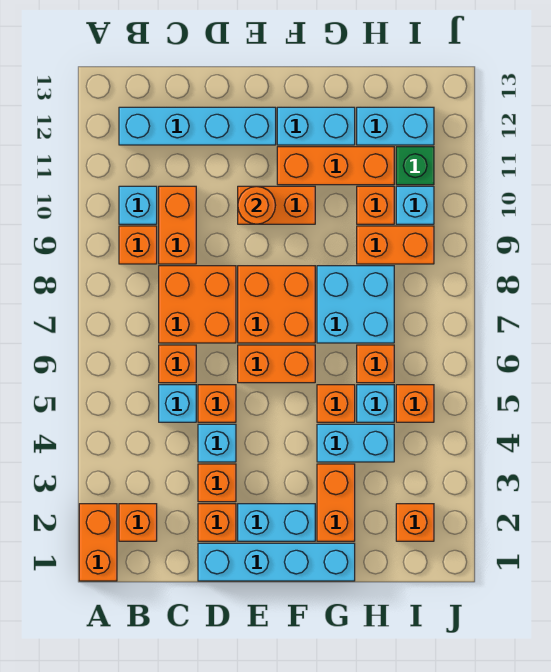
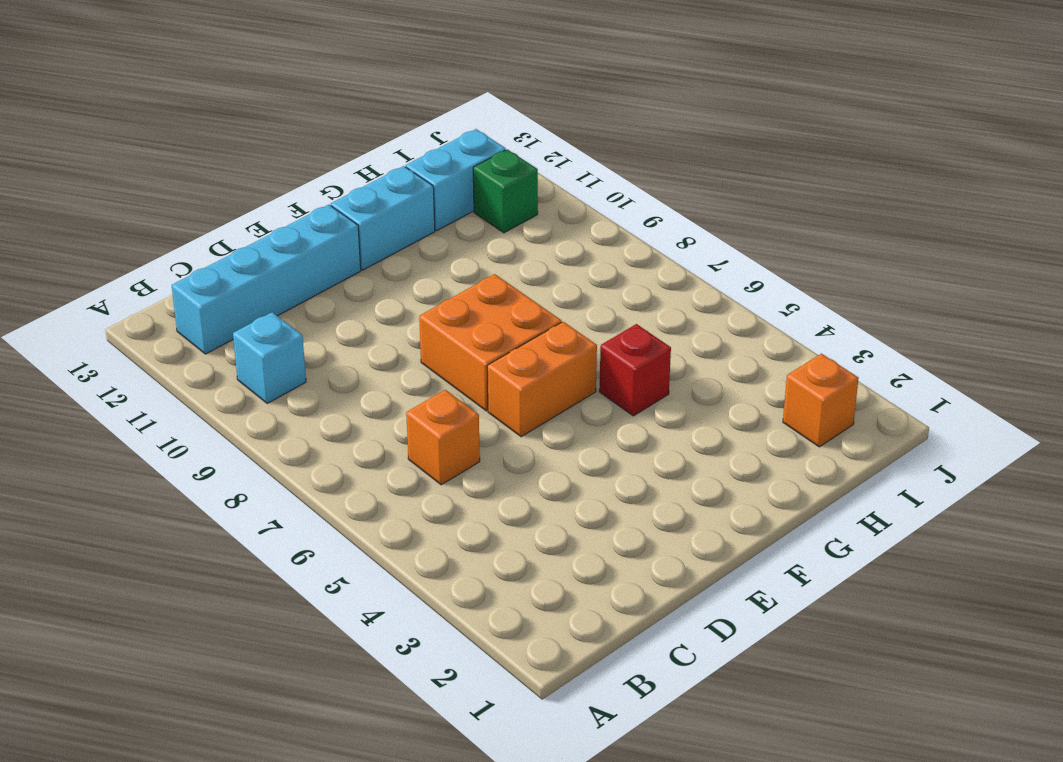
red brick G5 level 1 -> orange brick G5 level 1
none -> orange brick A1:A2 level 1
none -> orange brick B2 level 1
none -> orange brick B9 level 1
none -> cyan brick C5 level 1

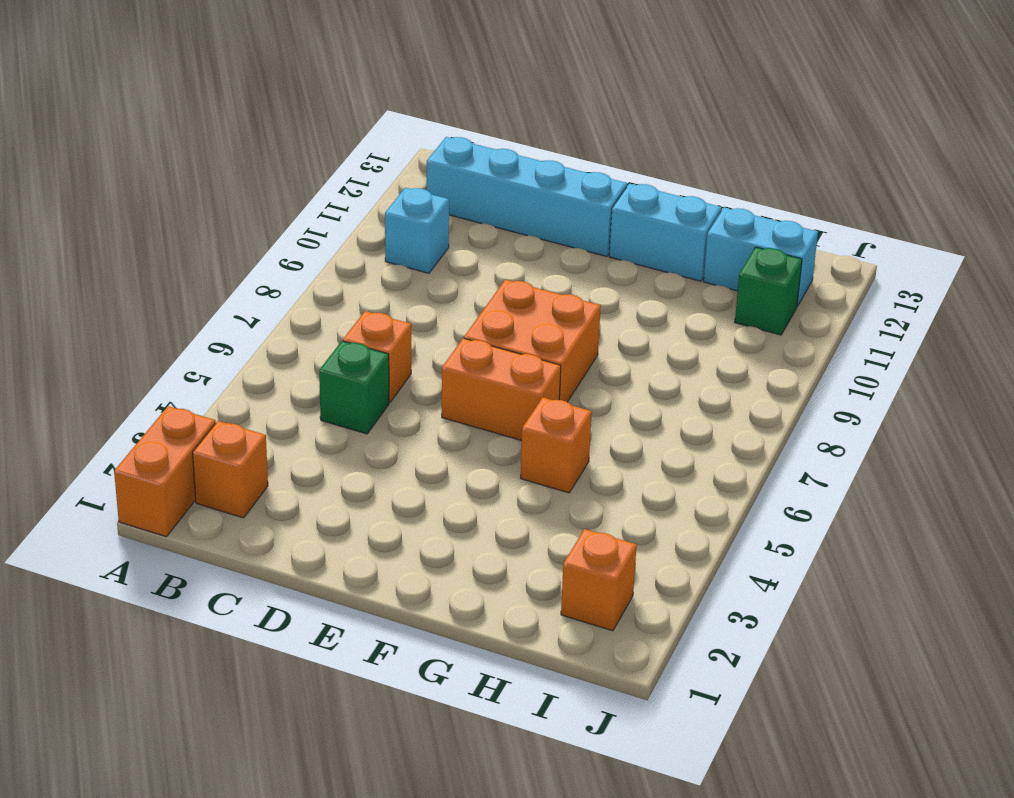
green brick C5 level 1 -> cyan brick C5 level 1
none -> orange brick B9 level 1
none -> orange brick C7:D8 level 1
none -> orange brick C9:C10 level 1
none -> cyan brick D1:G1 level 1

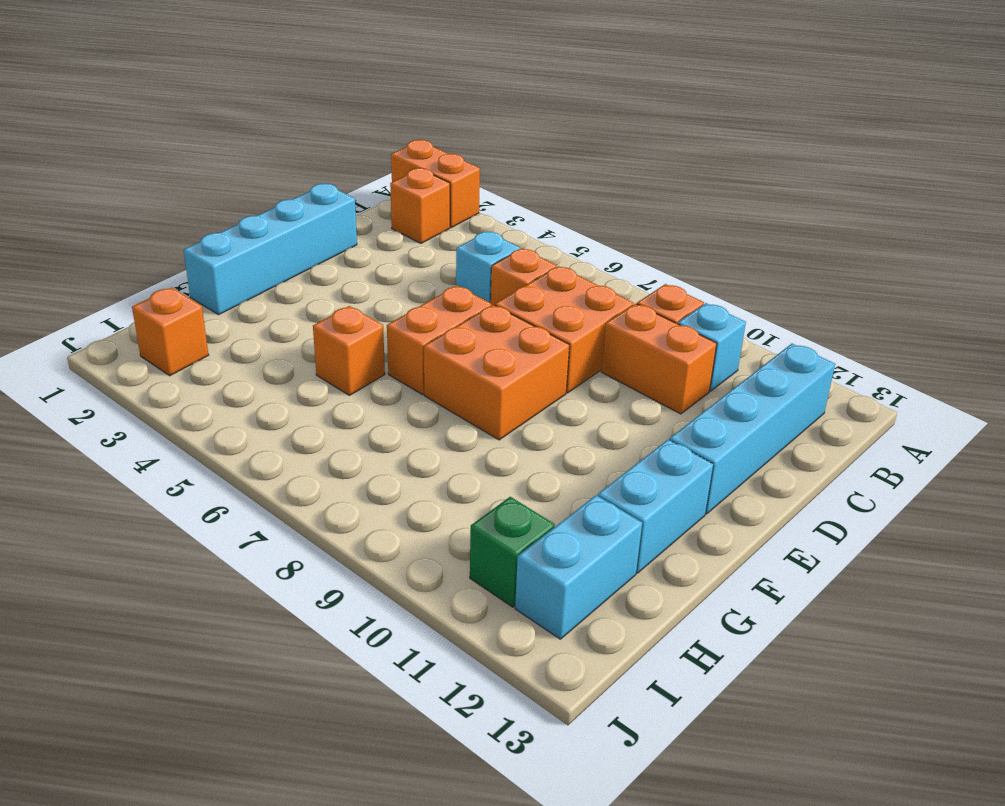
none -> orange brick D2 level 1
none -> orange brick D3 level 1
none -> cyan brick D4 level 1
none -> orange brick D5 level 1

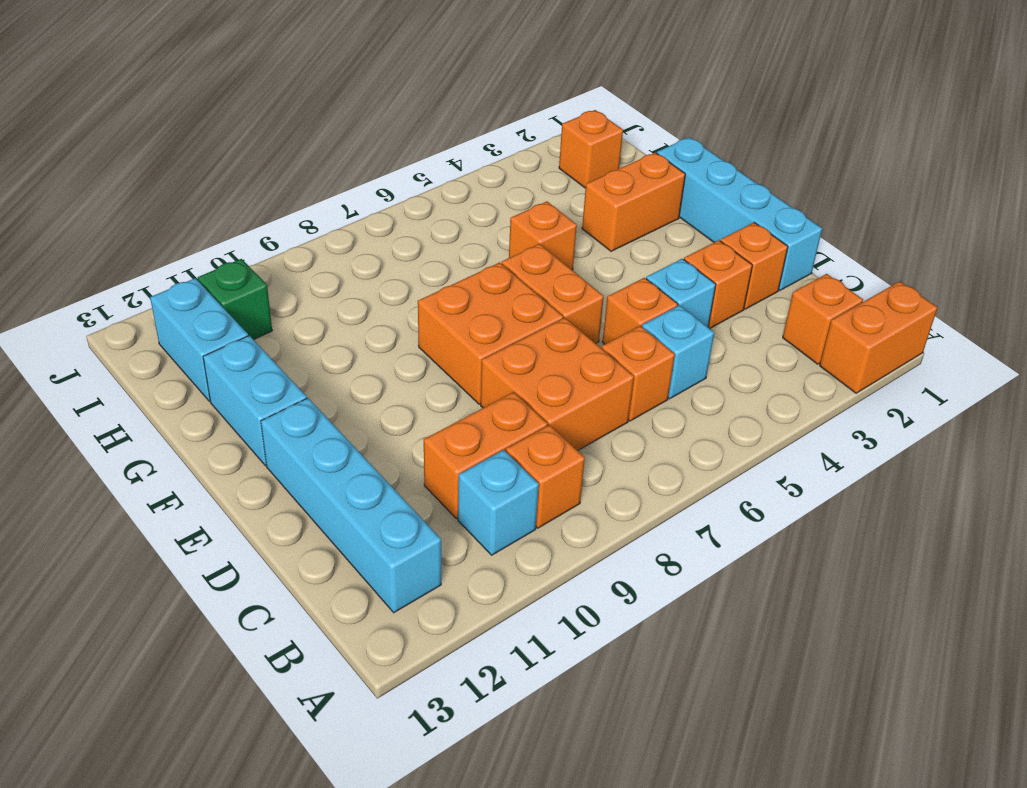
none -> cyan brick E2:F2 level 1
none -> orange brick E10:F10 level 1
none -> orange brick F11:H11 level 1
none -> cyan brick G4:H4 level 1

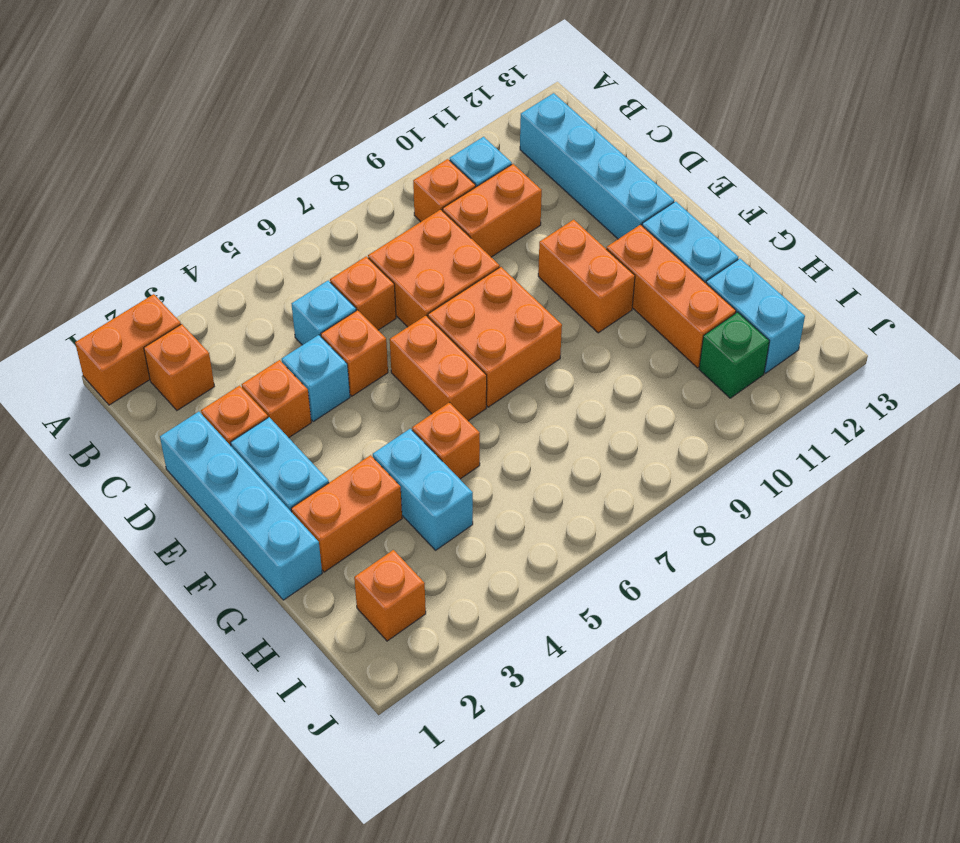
none -> cyan brick G7:H8 level 1
none -> cyan brick H5 level 1
none -> orange brick H6 level 1
none -> orange brick H9:I9 level 1

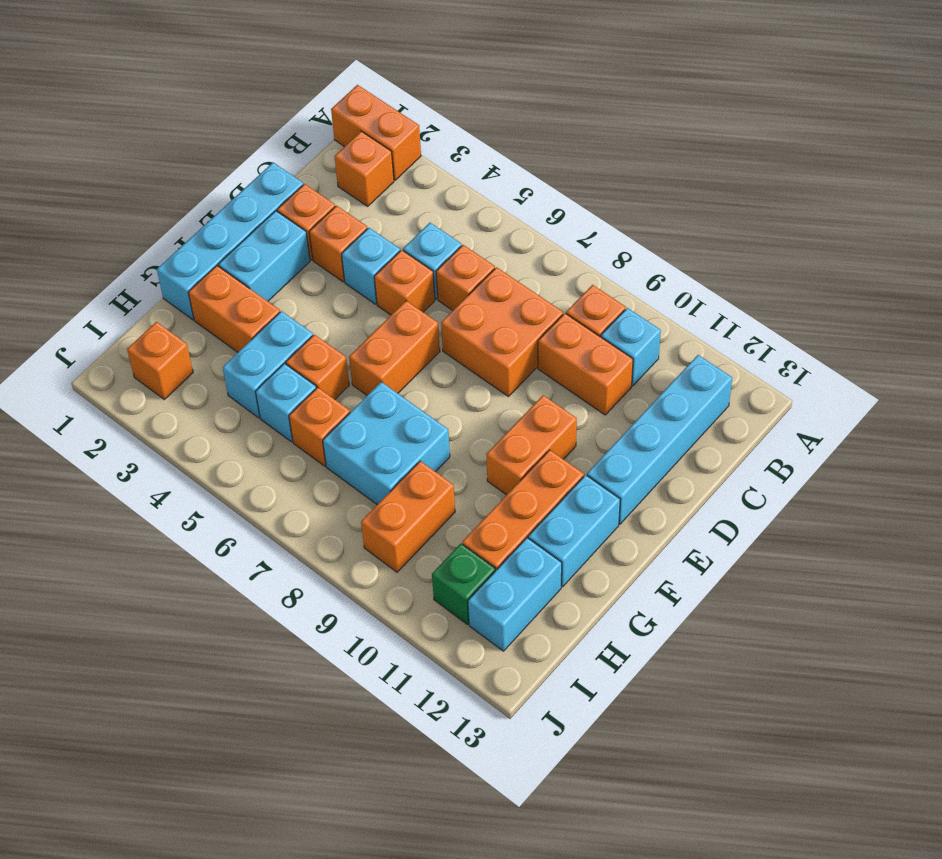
none -> orange brick E7:F8 level 1
none -> orange brick H10 level 1
none -> orange brick I5 level 1
none -> cyan brick I10 level 1

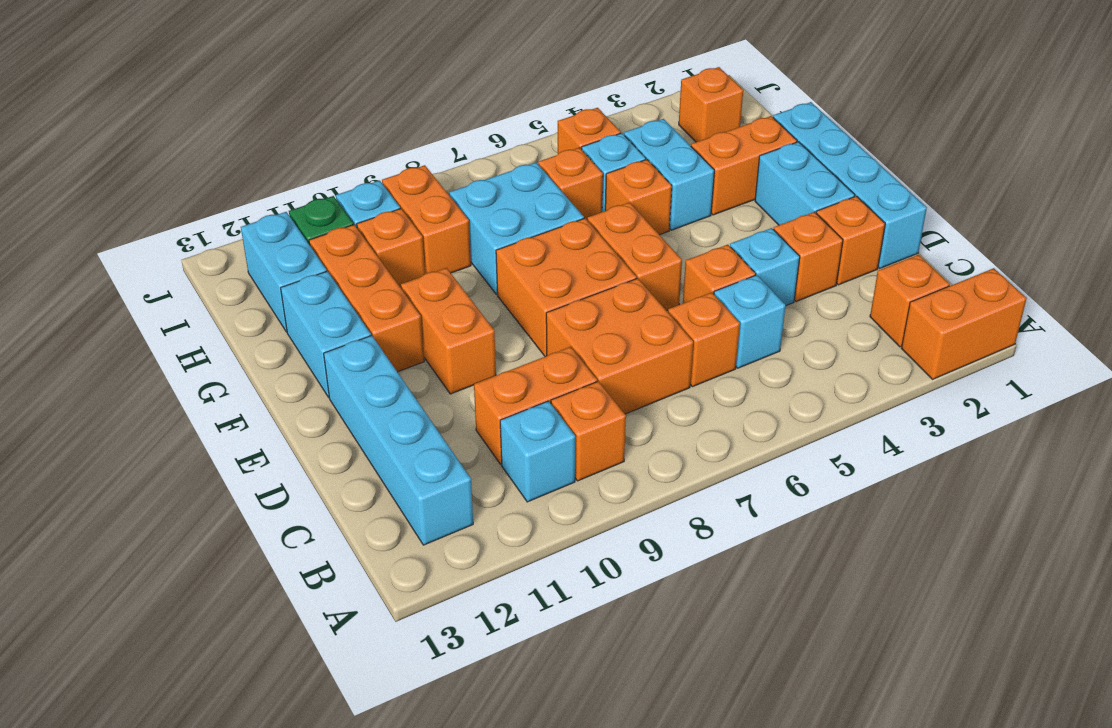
none -> orange round brick E10 level 2

